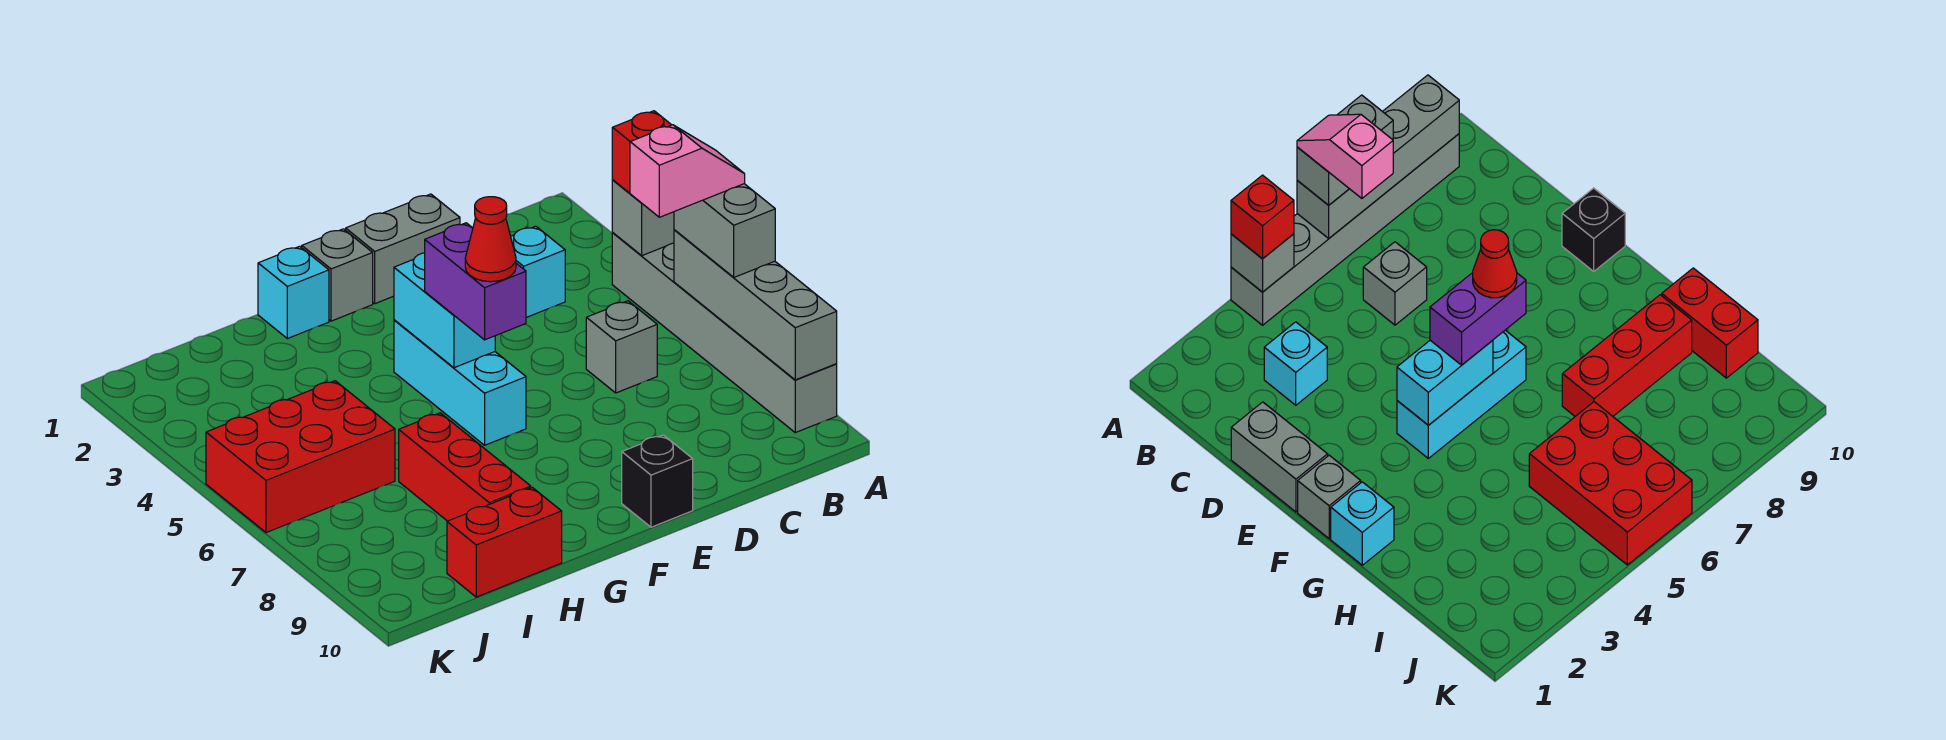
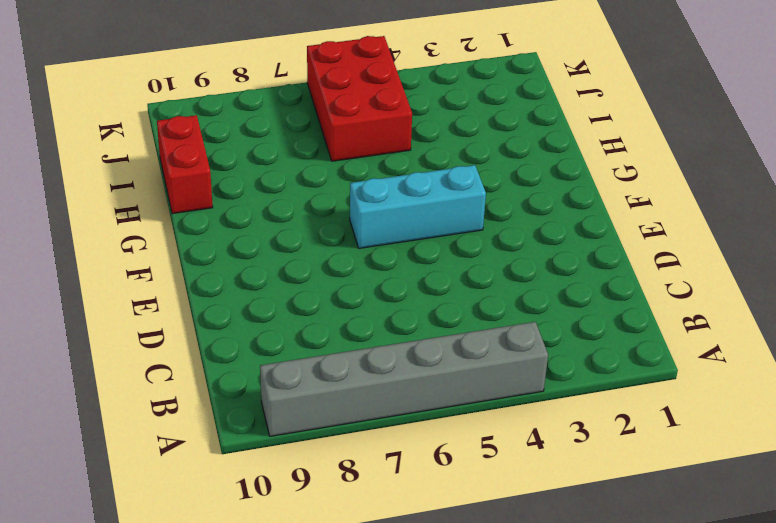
none -> cyan brick C3 level 1
none -> grey brick C6 level 1
none -> grey brick D1:E1 level 1

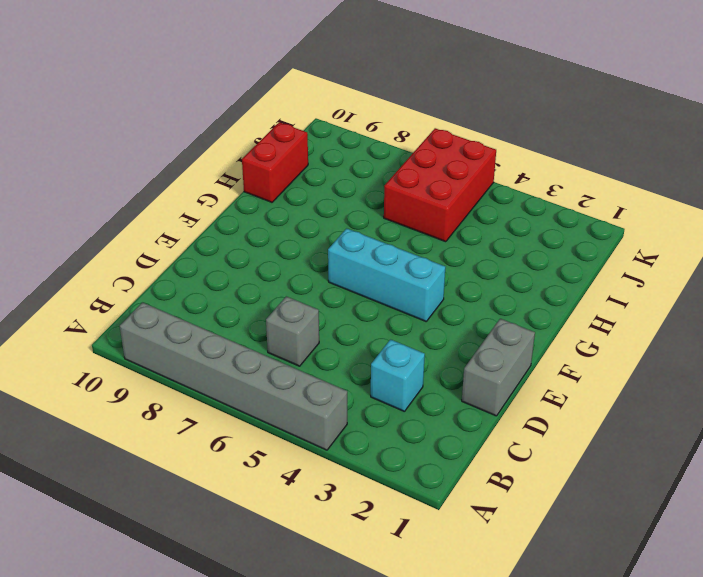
none -> black brick E10 level 1
none -> grey brick F1 level 1
none -> cyan brick G1 level 1

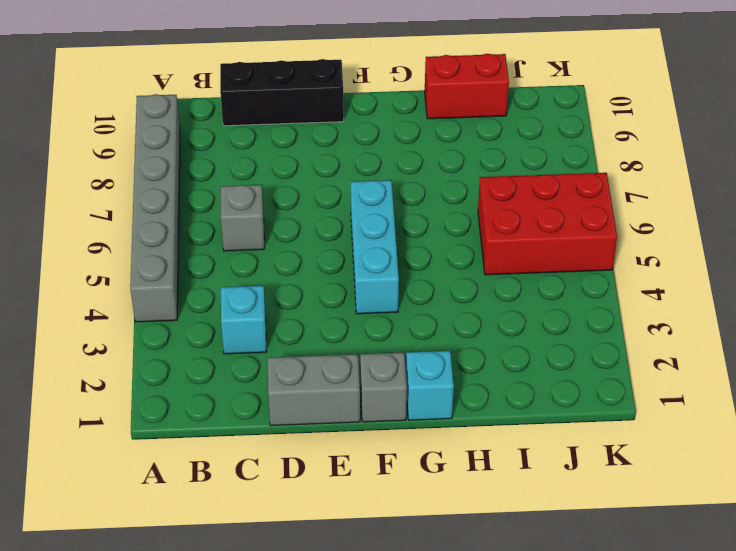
black brick C10:E10 level 1 -> black brick E10 level 1
none -> red brick H7:H9 level 1
none -> grey brick A4 level 2
none -> grey brick A6:A9 level 2

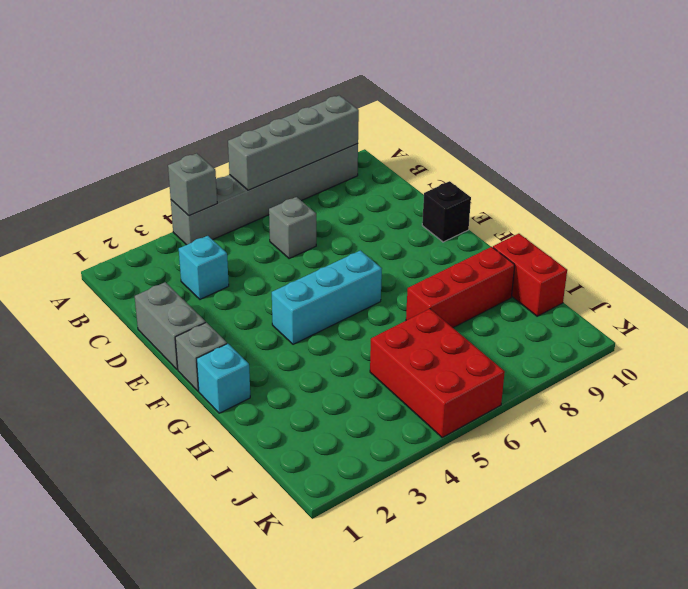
none -> cyan brick F4:F5 level 2
none -> red brick A4 level 3
none -> grey brick A6:A7 level 3

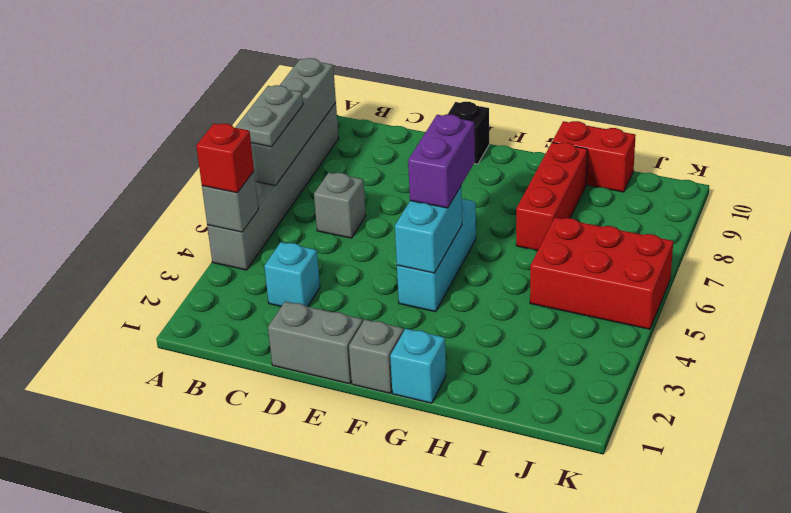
grey plate A6:A7 level 3 -> grey brick A6:A7 level 3
none -> pink slope A6:B6 level 4 top B
none -> red cone F6 level 4

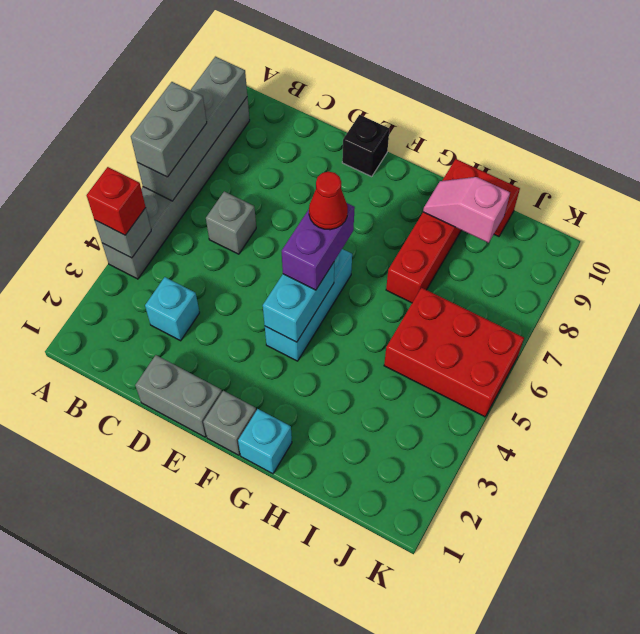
pink slope H9:I9 level 2 top I -> pink slope A6:B6 level 4 top B

